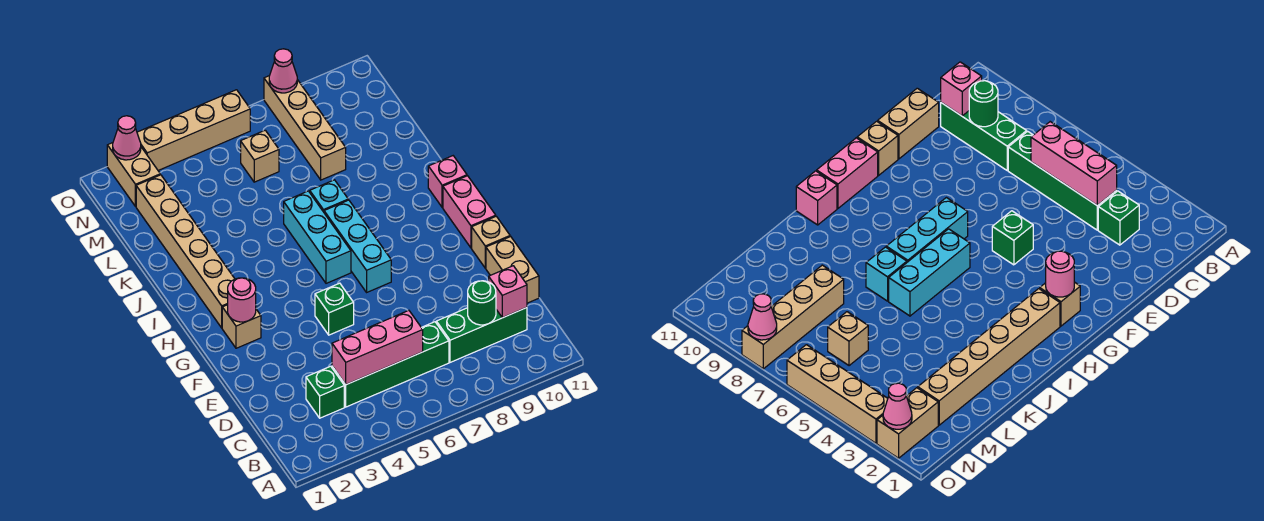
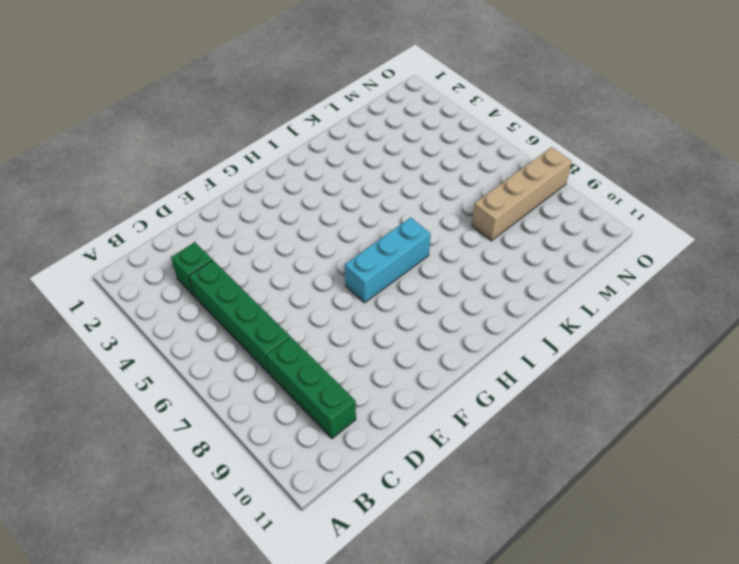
none -> tan brick D11:E11 level 1
none -> green brick F5 level 1
none -> tan brick F11 level 1

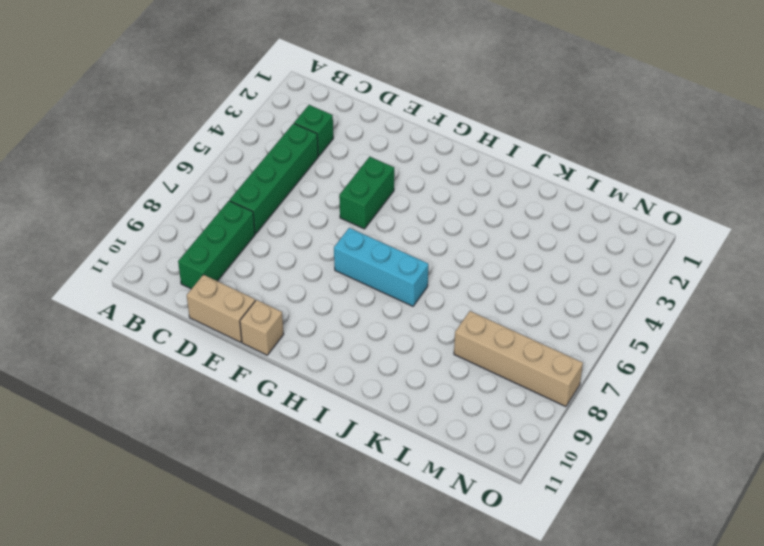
green brick F4:F5 level 1 -> green brick F5 level 1
none -> tan brick G2 level 1
none -> pink brick G11:H11 level 1
none -> tan brick H2:M2 level 1

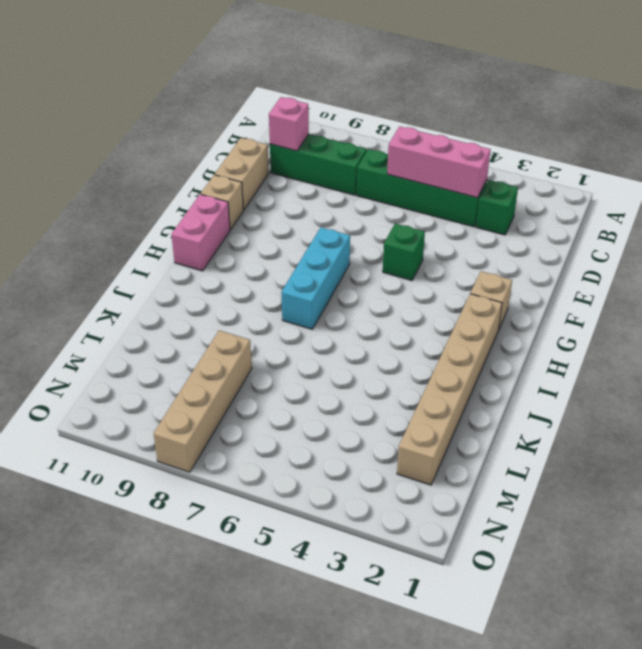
none -> cyan brick H6:J6 level 1
none -> pink brick I11 level 1
none -> cyan brick J7 level 1

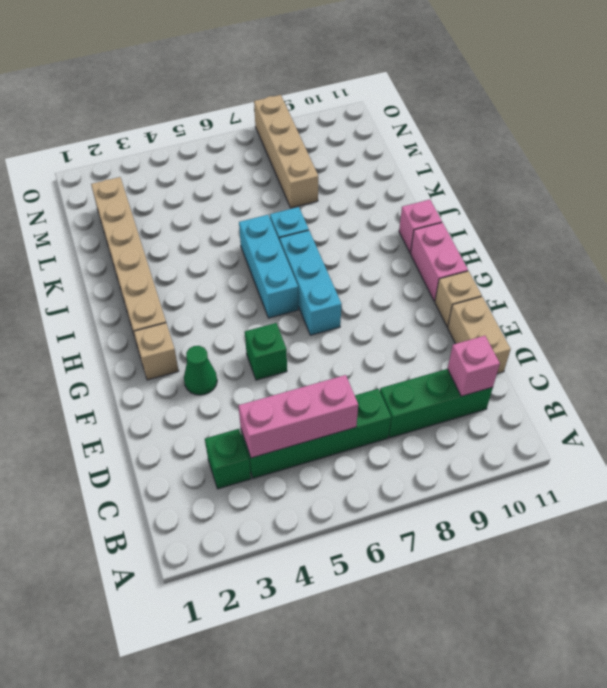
green cone F3 level 1 -> none
none -> tan brick M6 level 1
none -> tan brick N2:O2 level 1
none -> tan brick O3:O6 level 1

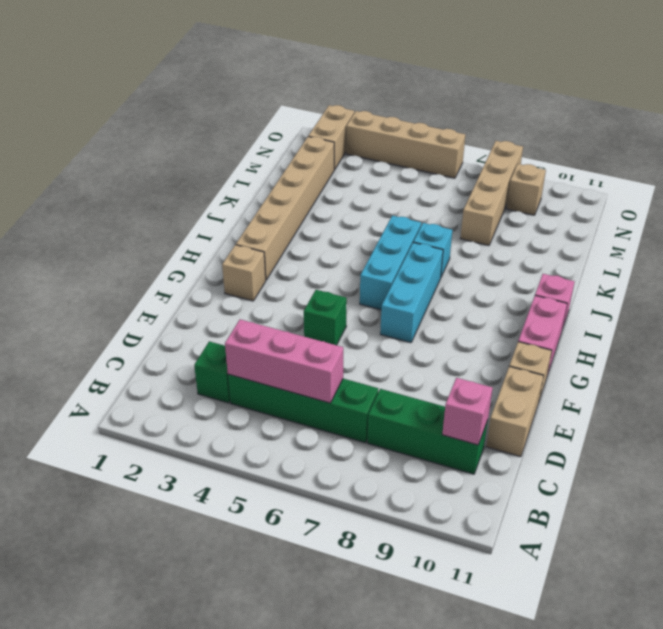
tan brick N9 level 1 -> tan brick M6 level 1
none -> green round brick C9 level 2
none -> pink round brick G2 level 2
none -> pink cone O2 level 2

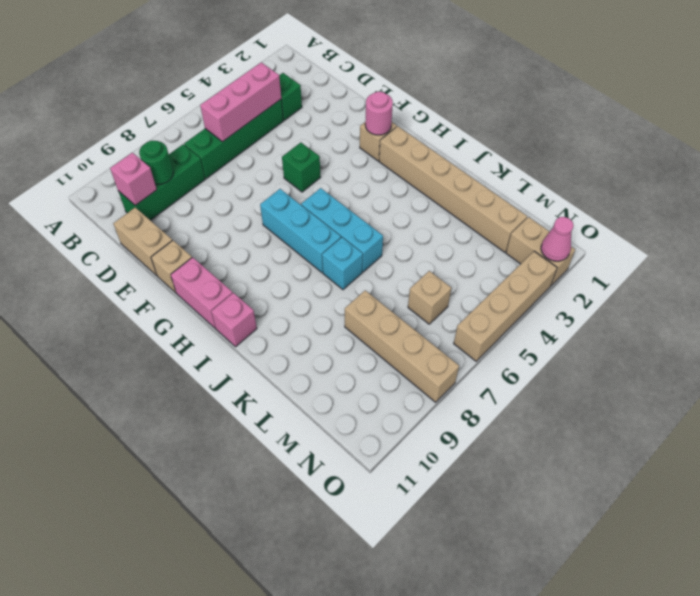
none -> pink cone O8 level 2

